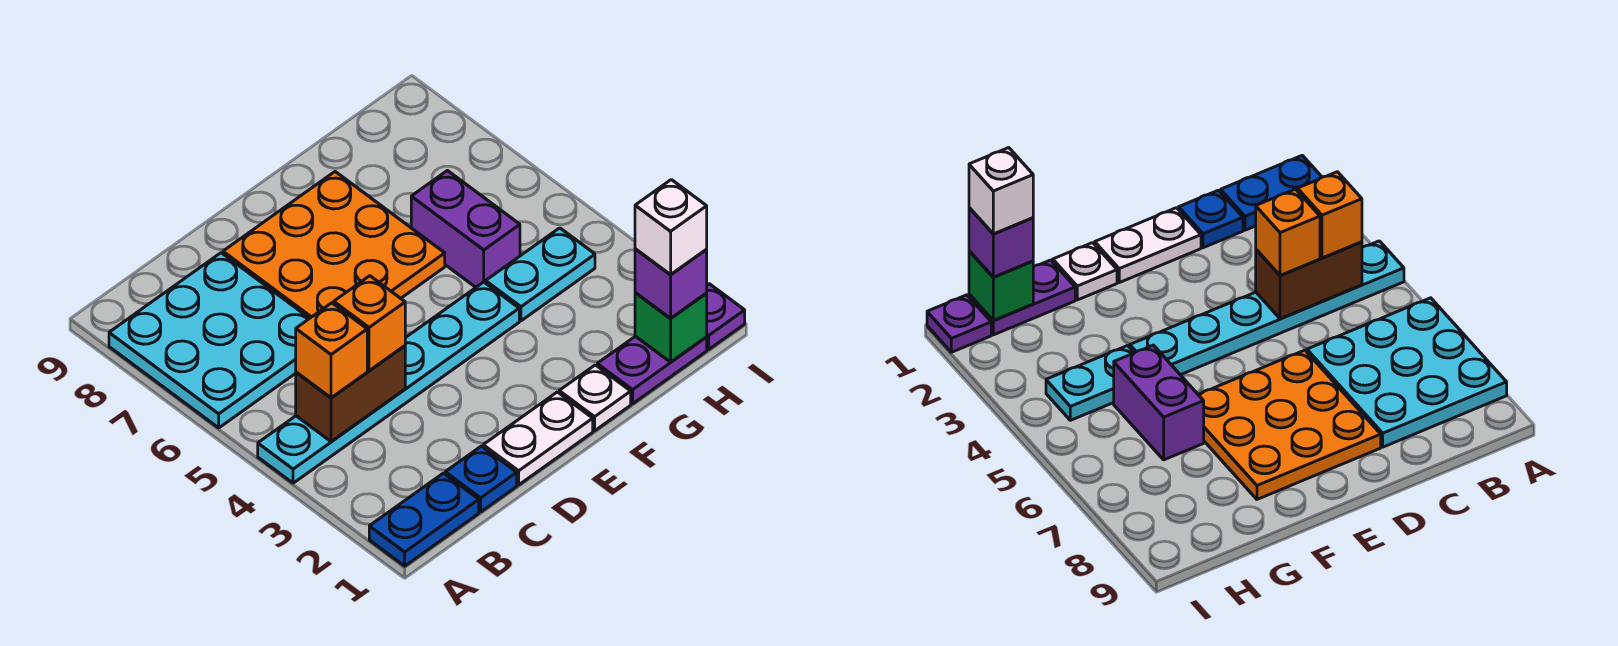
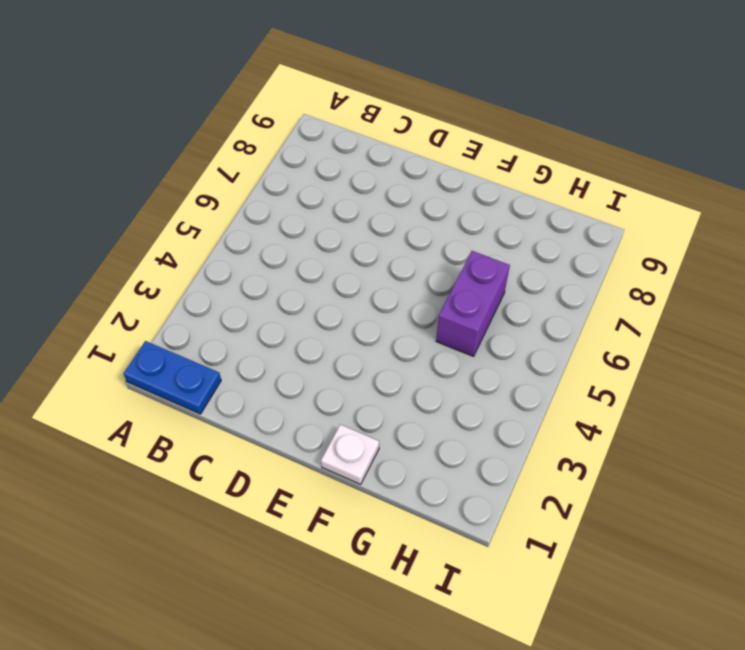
none -> cyan plate A4:F4 level 1
none -> cyan plate A6:C8 level 1
none -> blue plate C1 level 1

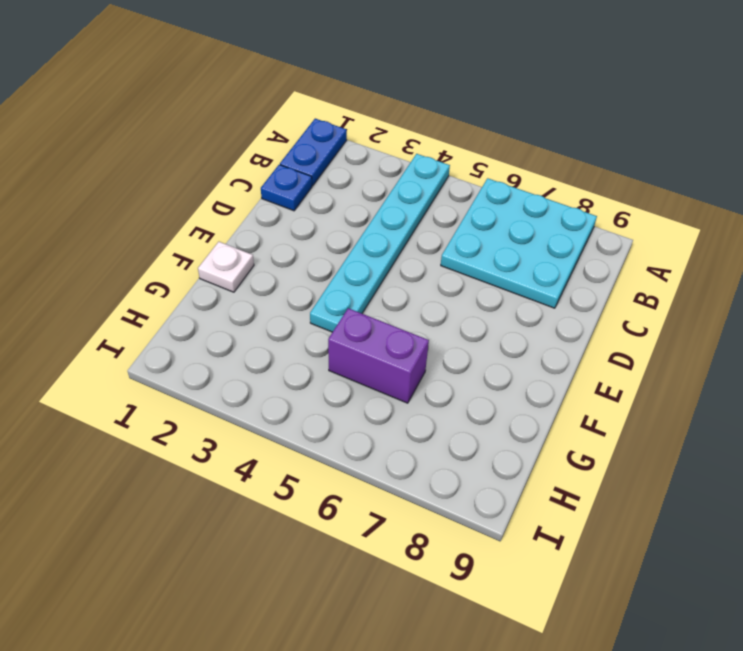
none -> white plate D1:E1 level 1
none -> orange plate D6:F8 level 1
none -> purple plate G1:H1 level 1

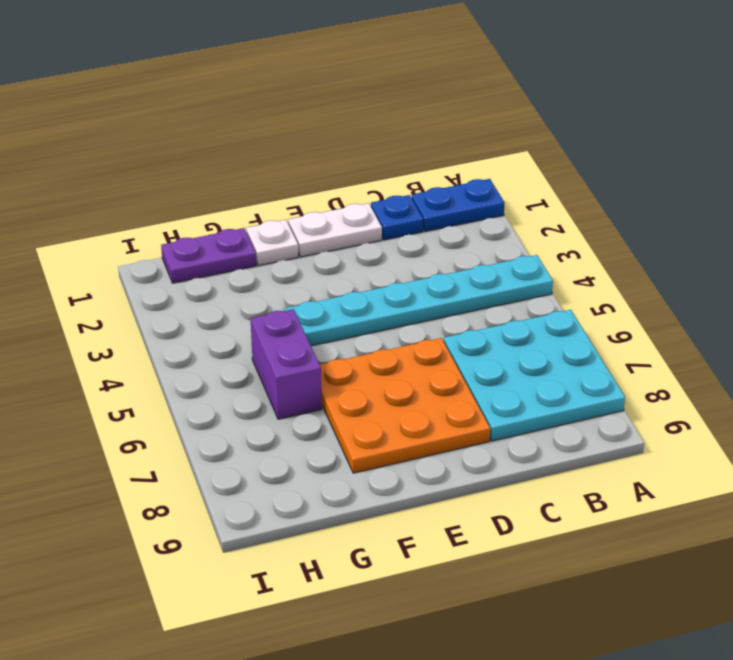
none -> cyan plate G4:H4 level 1
none -> purple plate I1 level 1
none -> brown brick B4:C4 level 2

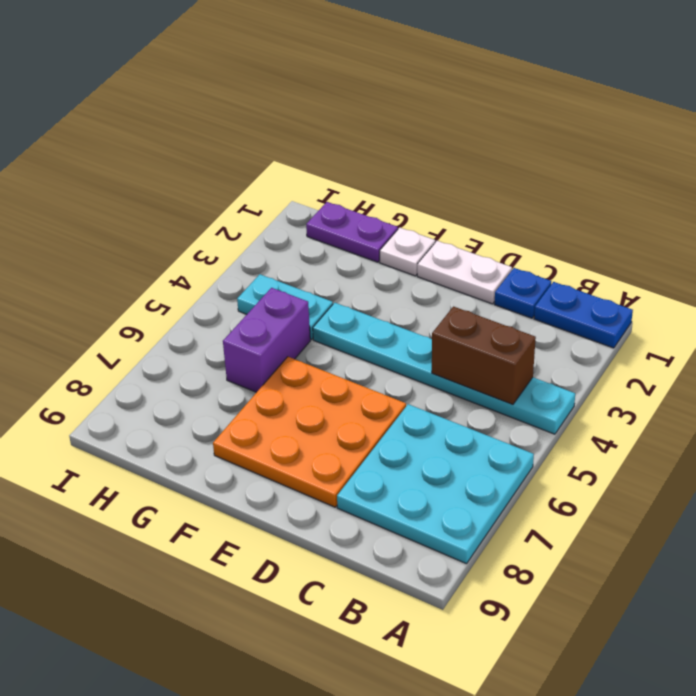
none -> purple plate I1 level 1
none -> green brick H1 level 2
none -> orange brick B4 level 3

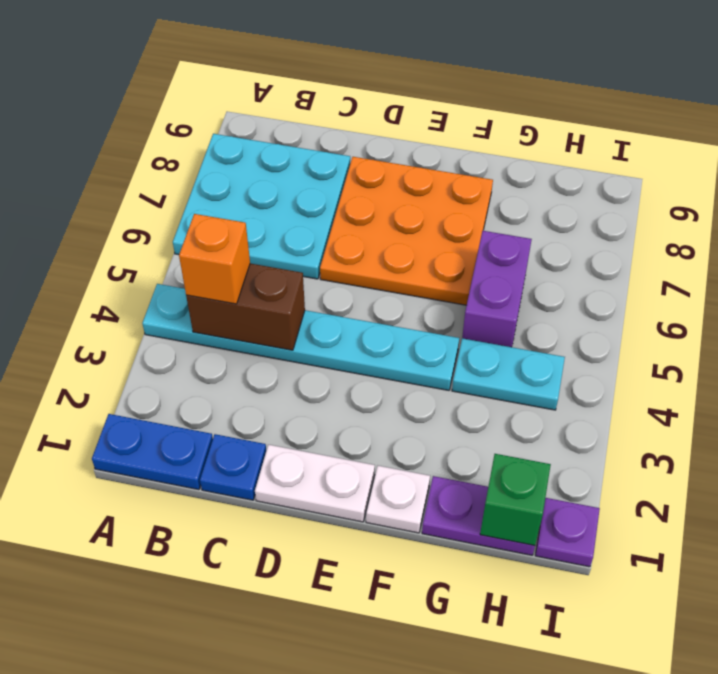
none -> orange brick C4 level 3
none -> purple brick H1 level 3
none -> white brick H1 level 4

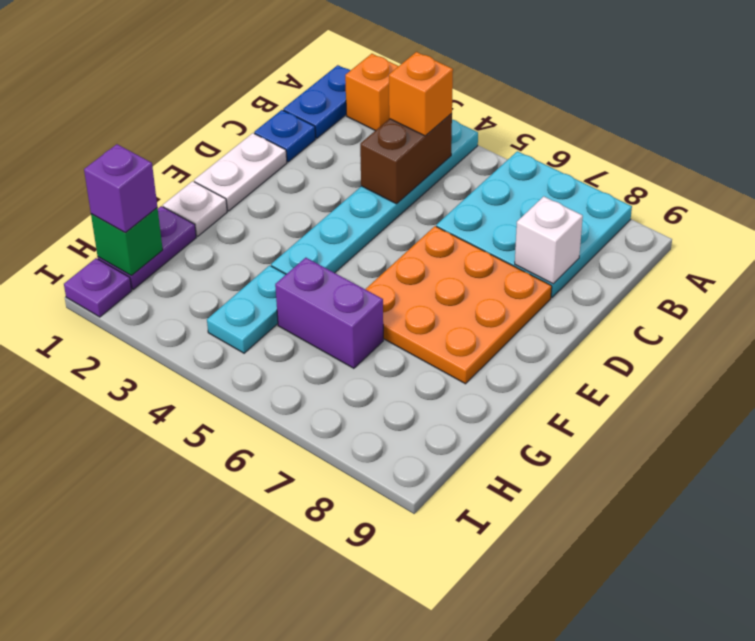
orange brick A2 level 1 -> orange brick C4 level 3
white brick C8 level 2 -> white brick H1 level 4

